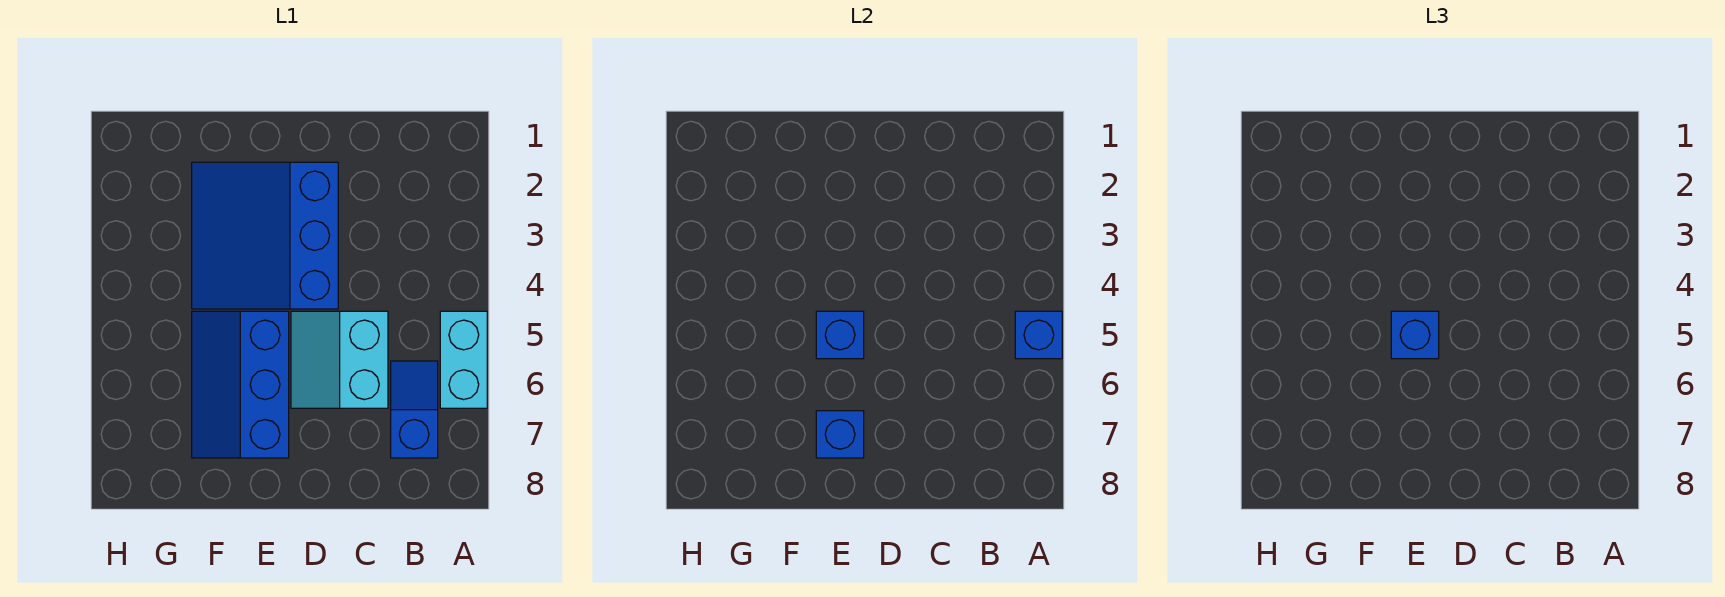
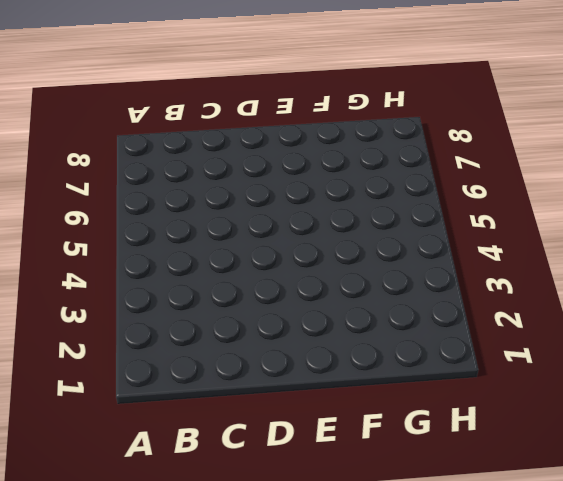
none -> cyan brick A5:A6 level 1
none -> blue slope B6:B7 level 1 top 7

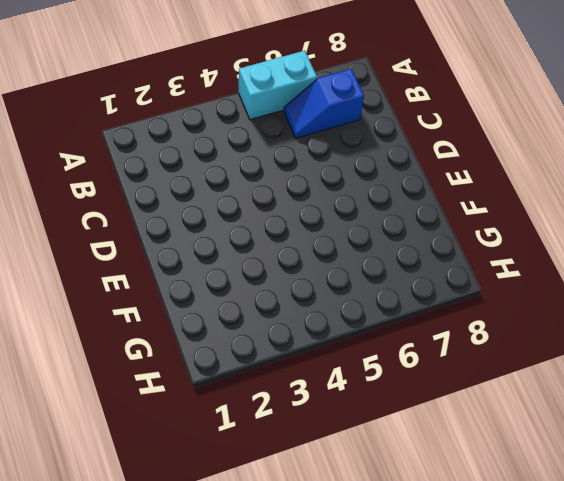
none -> cyan slope C5:D6 level 1 top C
none -> blue slope D2:F4 level 1 top D

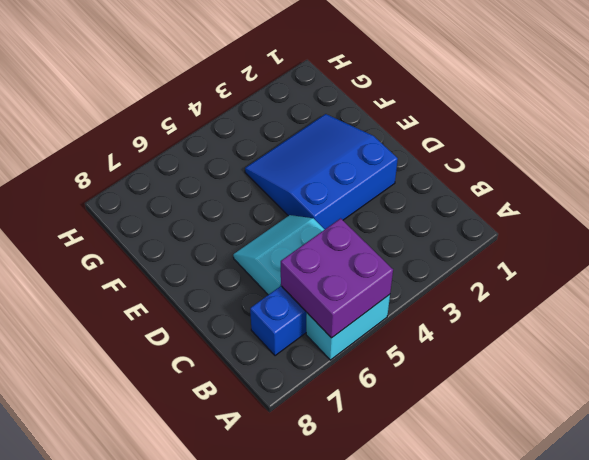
purple brick A5:B6 level 2 -> blue brick A5 level 2
none -> blue slope E5:F7 level 1 top E
none -> blue brick E5 level 2

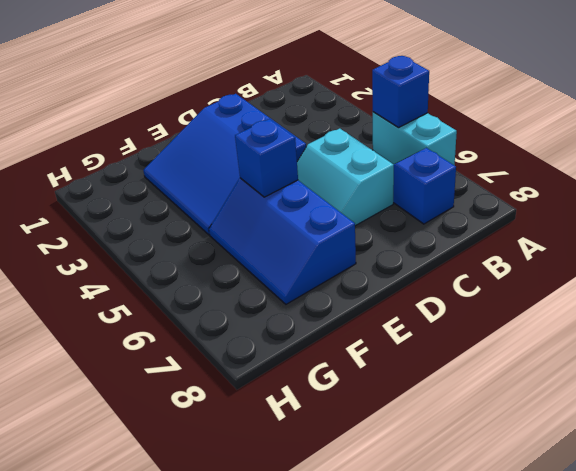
none -> blue brick E7 level 2
none -> blue brick E5 level 3

